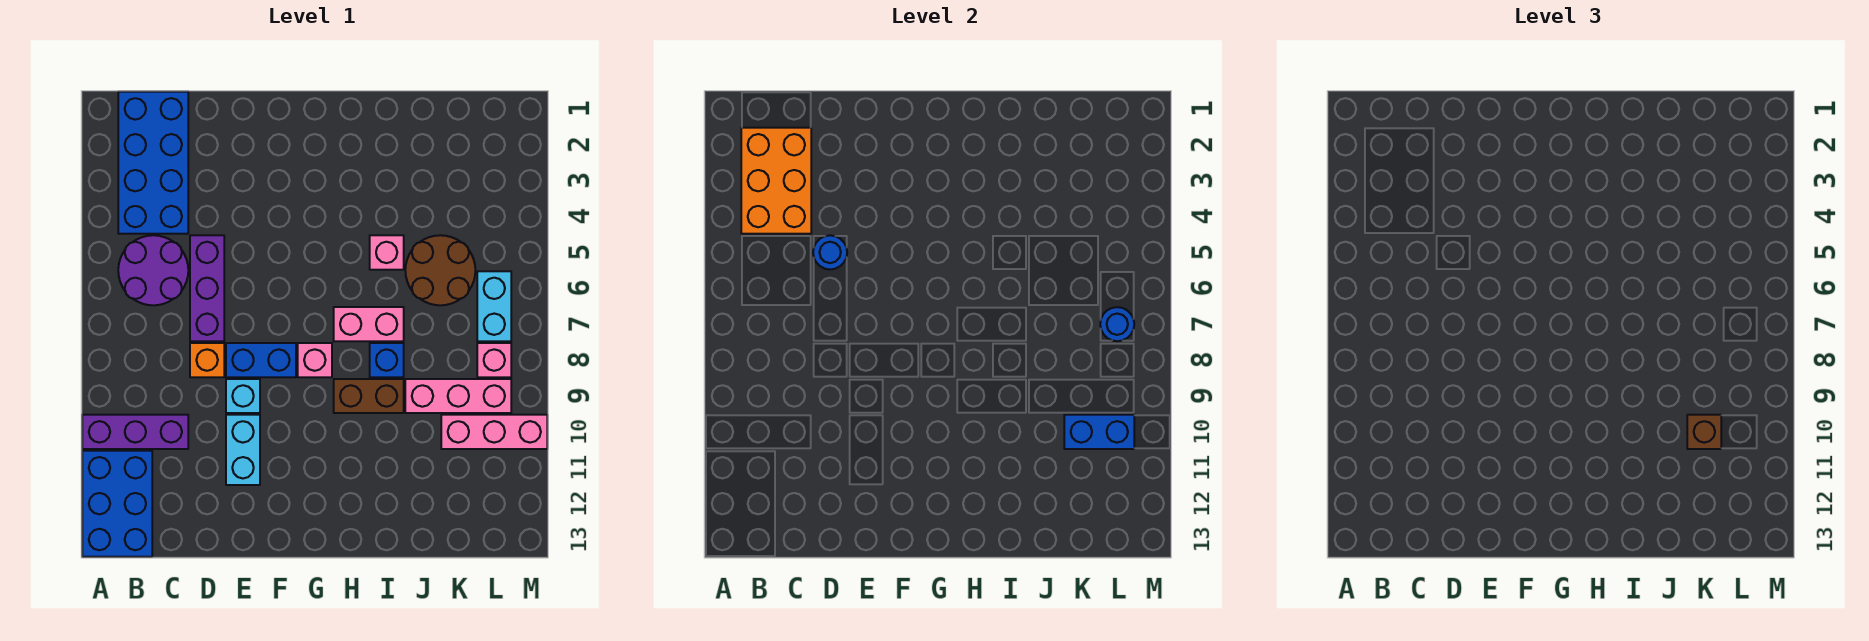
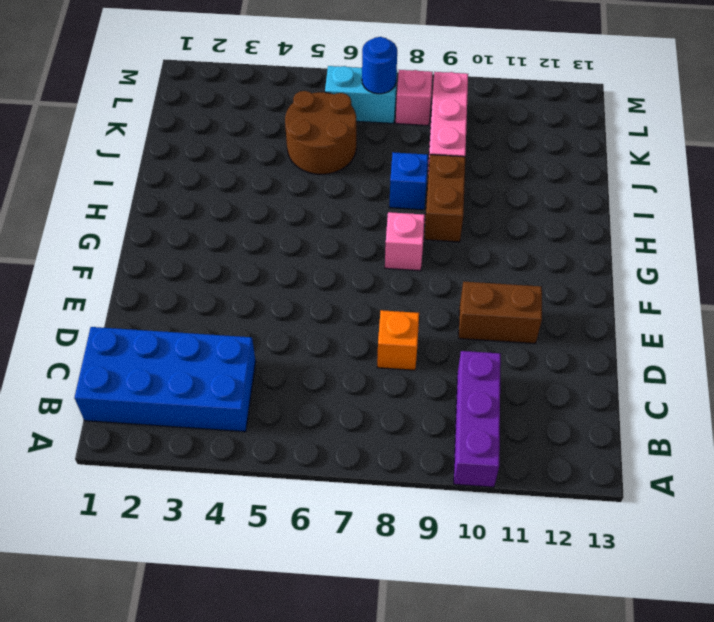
brown brick E10:E11 level 1 -> cyan brick E10:E11 level 1
none -> blue brick A11:B13 level 1
none -> purple round brick B5:C6 level 1
none -> purple brick D5:D7 level 1

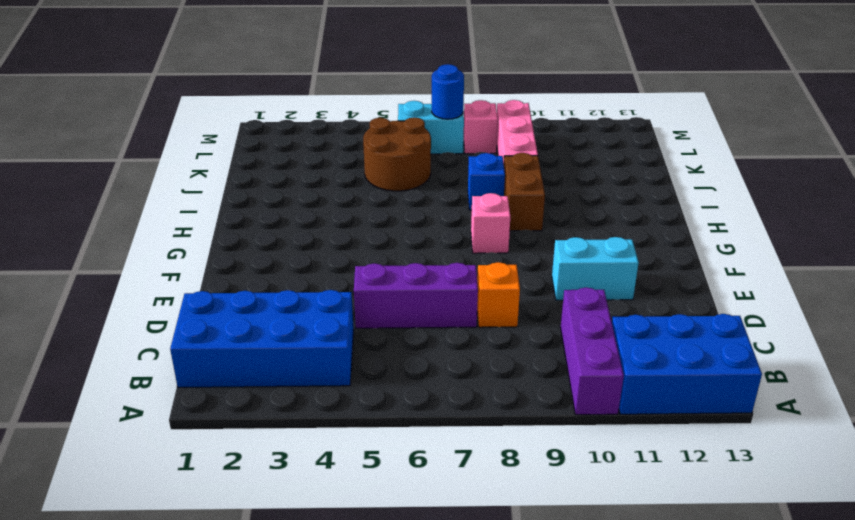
none -> purple round brick B5:C6 level 1
none -> blue brick E8:F8 level 1
none -> cyan brick E9 level 1

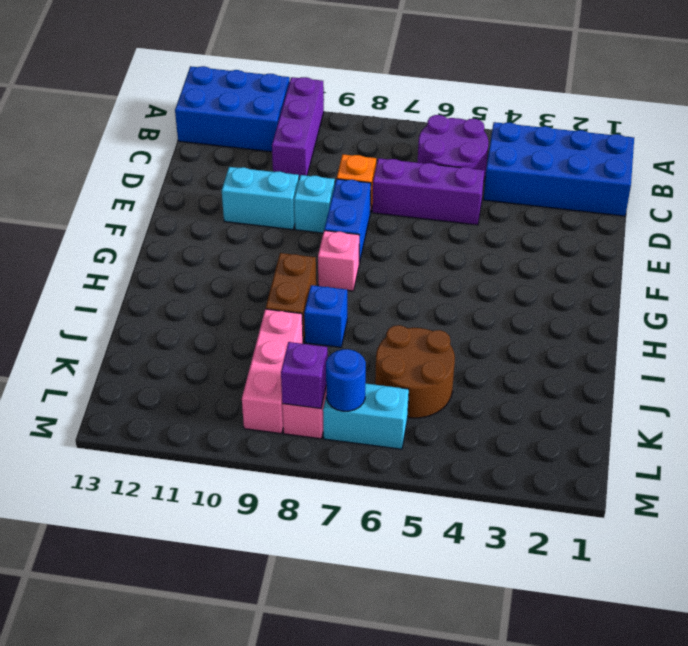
purple brick L8 level 2 -> none
none -> pink brick H7:I7 level 1
none -> pink brick I5 level 1
none -> pink brick K10:M10 level 1

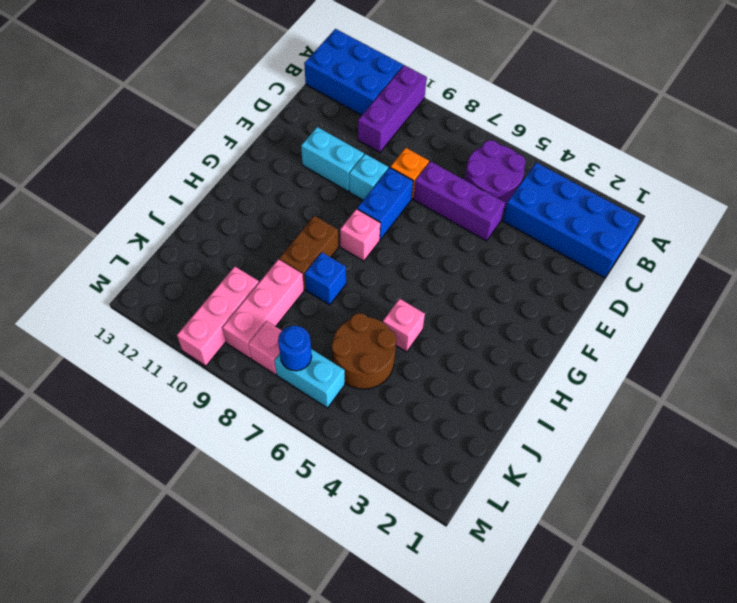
none -> pink brick H7:I7 level 1
none -> orange brick B2:C4 level 2
none -> blue round brick D5 level 2

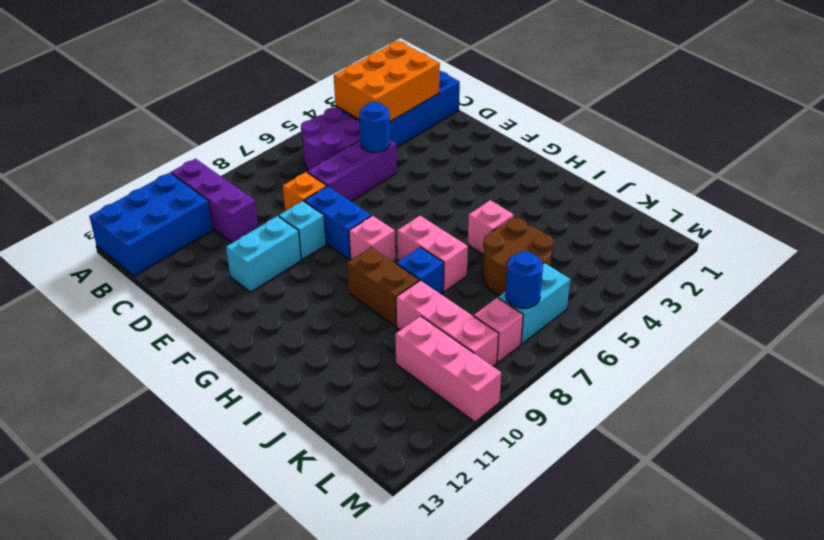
none -> blue brick K10:L10 level 2
none -> brown brick K10 level 3

